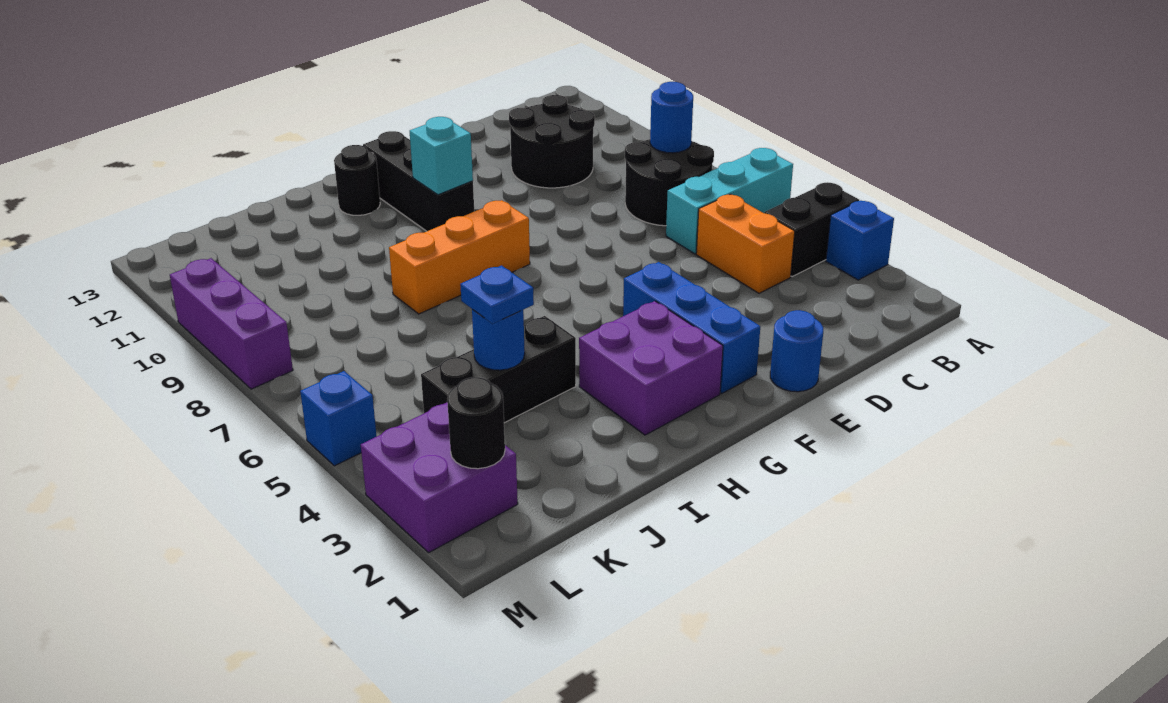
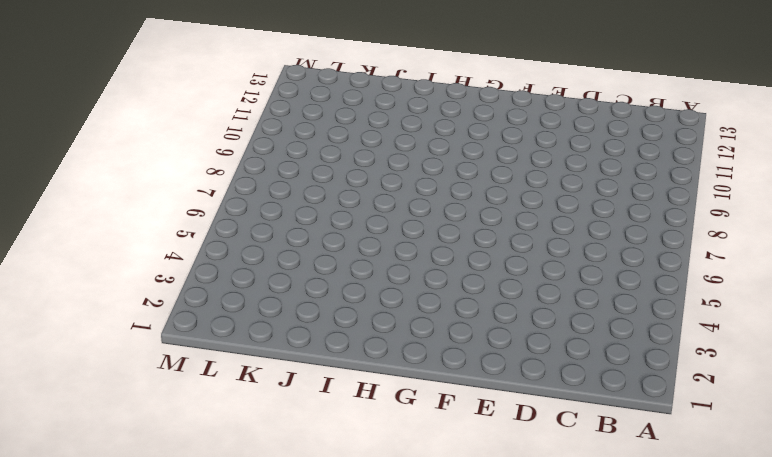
none -> blue brick A3 level 1
none -> black brick A4:B4 level 1
none -> cyan brick A6:C6 level 1

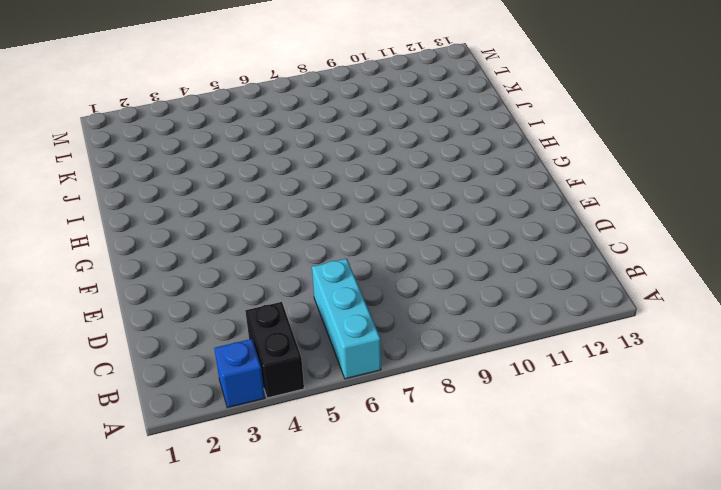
none -> black round brick B7:C8 level 1
none -> orange brick C4:C5 level 1
none -> black round brick C10:D11 level 1

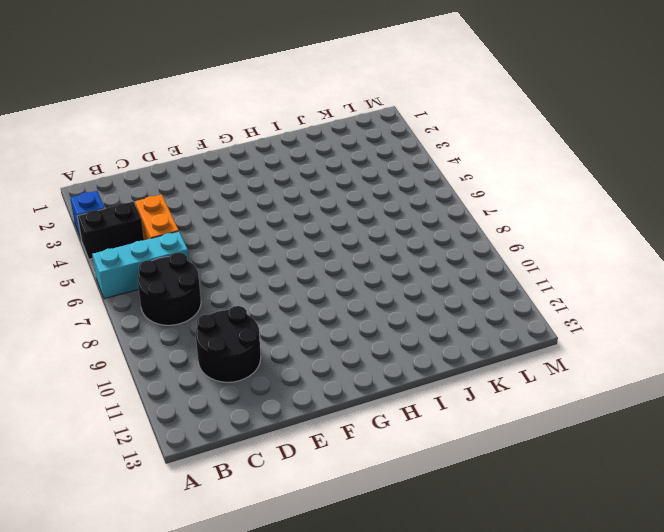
none -> blue round brick E1 level 1
none -> blue brick F2:F4 level 1
none -> purple brick G2:H3 level 1

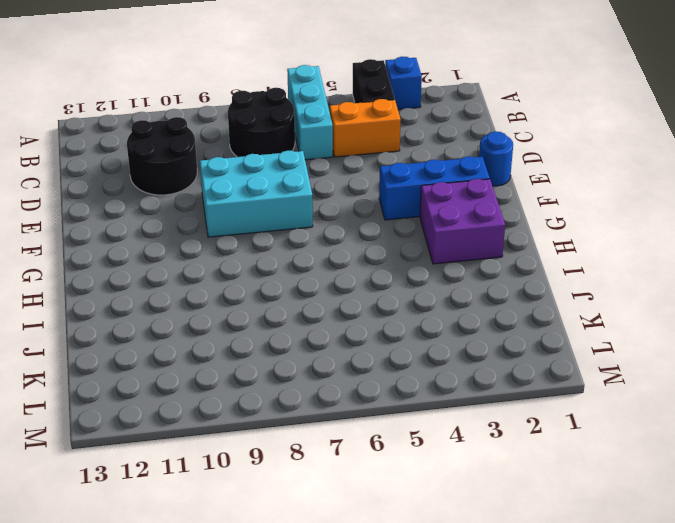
cyan brick E7:F9 level 1 -> none
none -> orange brick G8:I8 level 1
none -> black brick G10:G12 level 1
none -> black round brick H12 level 1

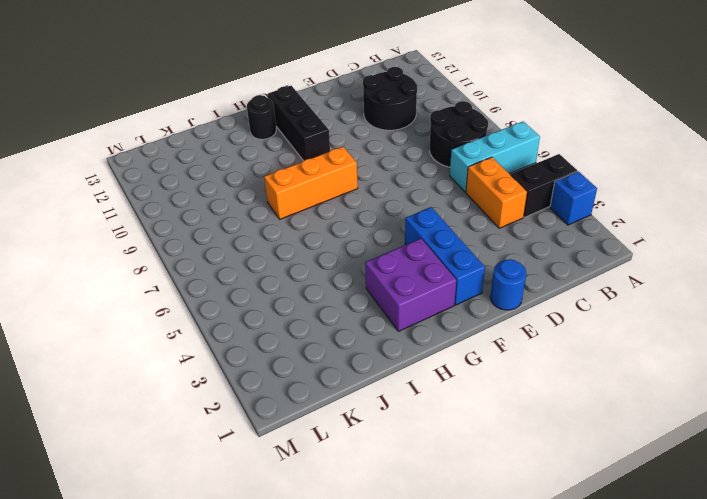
none -> black brick I4:K4 level 1
none -> purple brick L2:M3 level 1
none -> blue brick M5 level 1

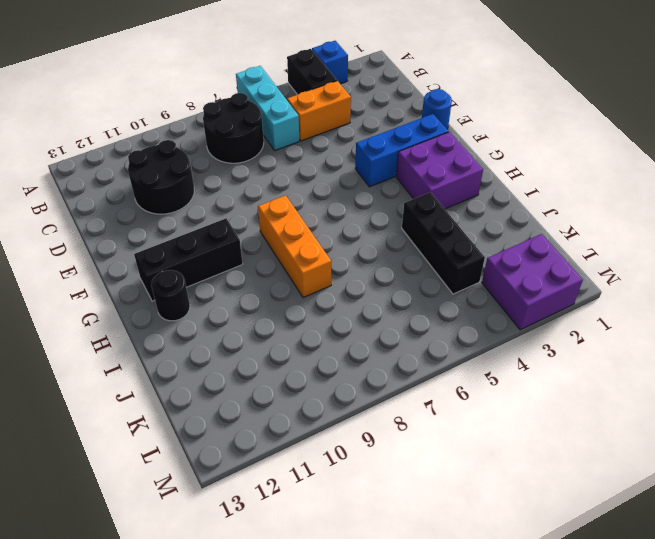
none -> blue brick M5 level 1
none -> purple brick M8:M10 level 1
none -> blue round brick B8 level 2

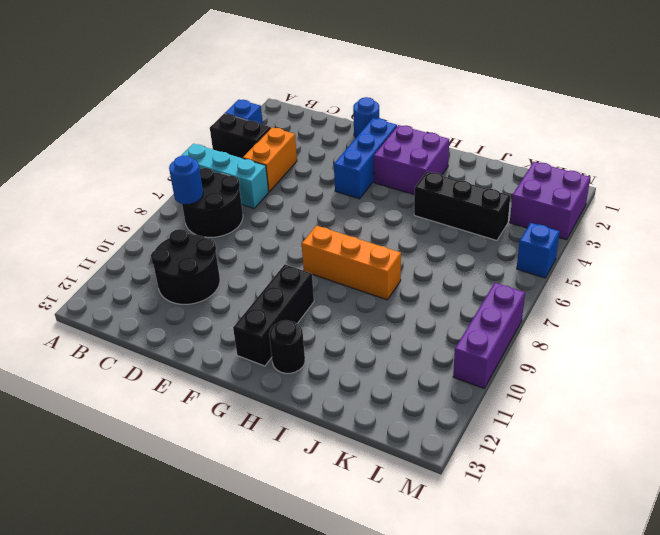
none -> cyan brick G10 level 2
none -> blue round brick J4 level 2
none -> black round brick L2 level 2

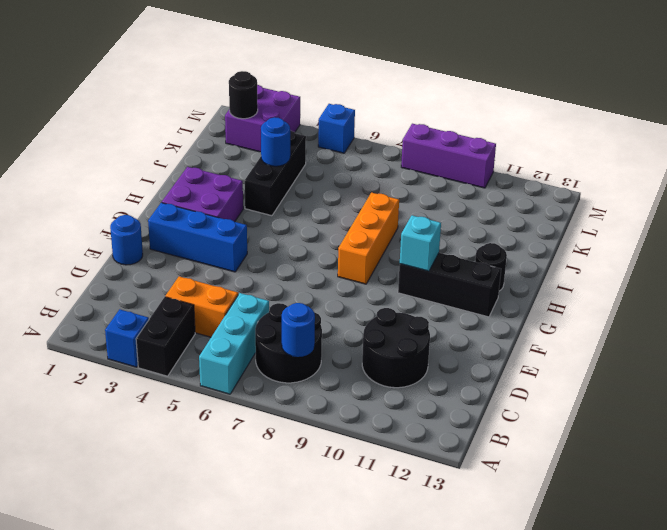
none -> blue plate J4 level 3

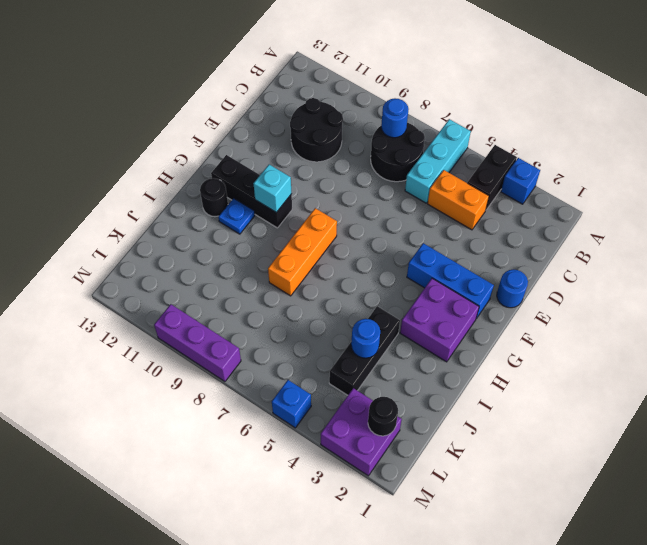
blue plate H11 level 1 -> blue plate J4 level 3

